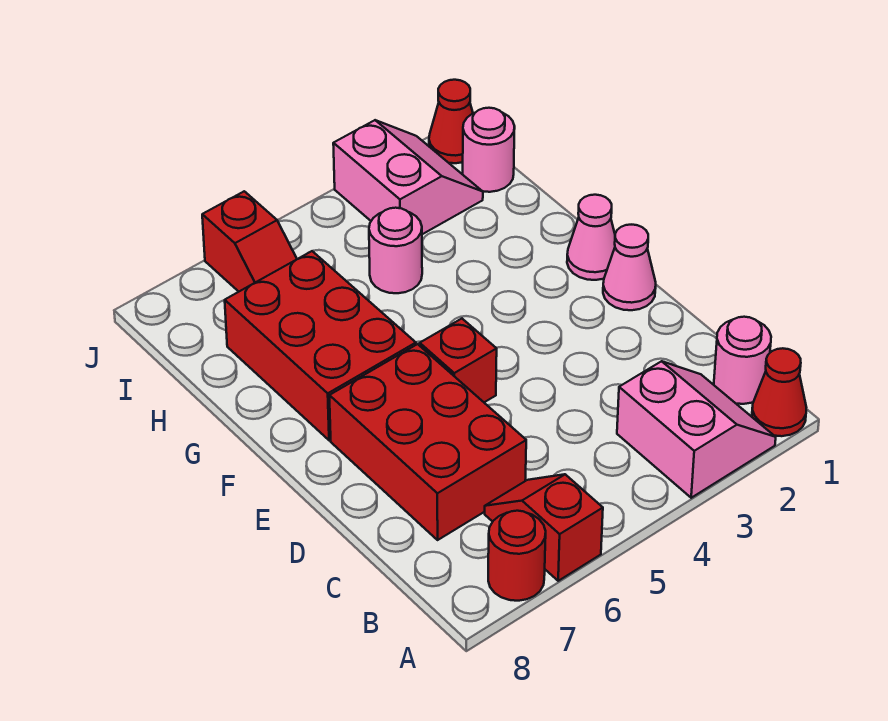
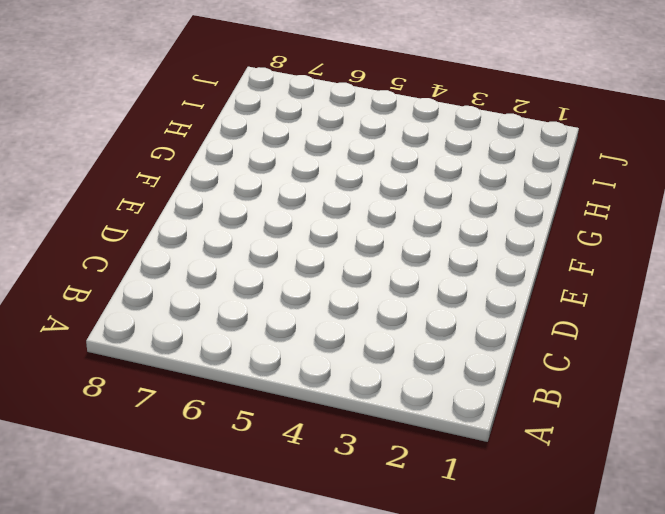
none -> red cone A1 level 1
none -> pink slope A2:B3 level 1 top 3
none -> red slope A6:B6 level 1 top A

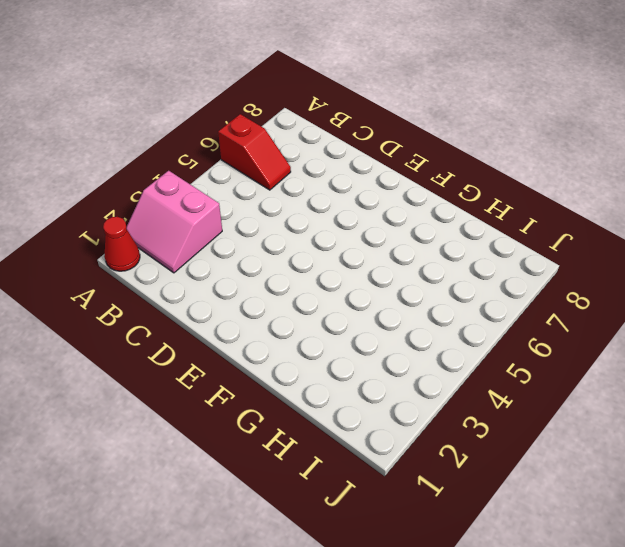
none -> red round brick A7 level 1
none -> pink round brick B1 level 1
none -> red brick C6:E7 level 1

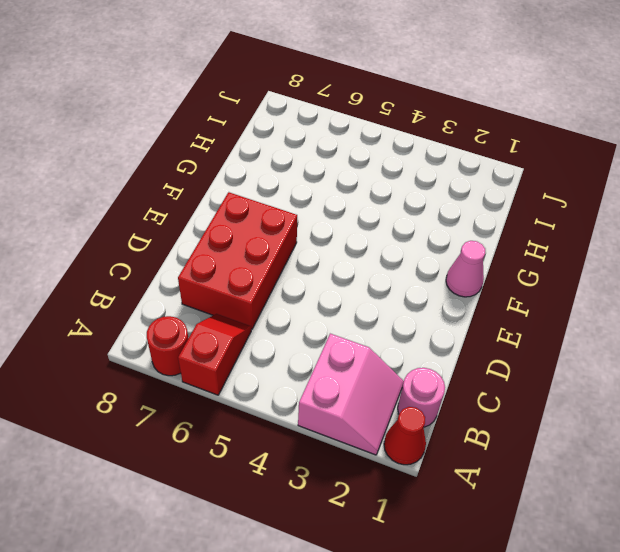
none -> pink cone E1 level 1
none -> red brick E5 level 1
none -> red brick F6:H7 level 1

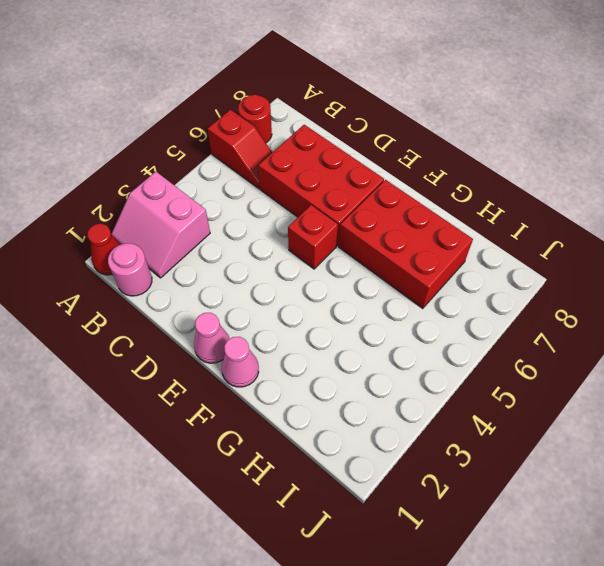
none -> pink round brick H4 level 1
none -> pink round brick I1 level 1
none -> pink slope I2:J3 level 1 top 3

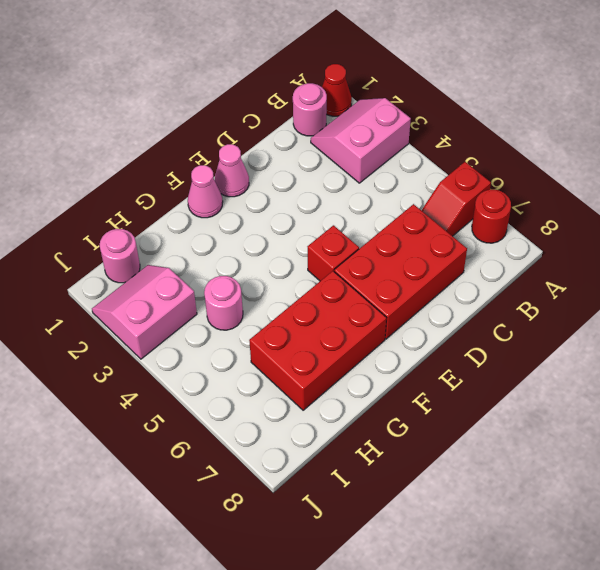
none -> red slope I6:J6 level 1 top J
none -> red cone J1 level 1

